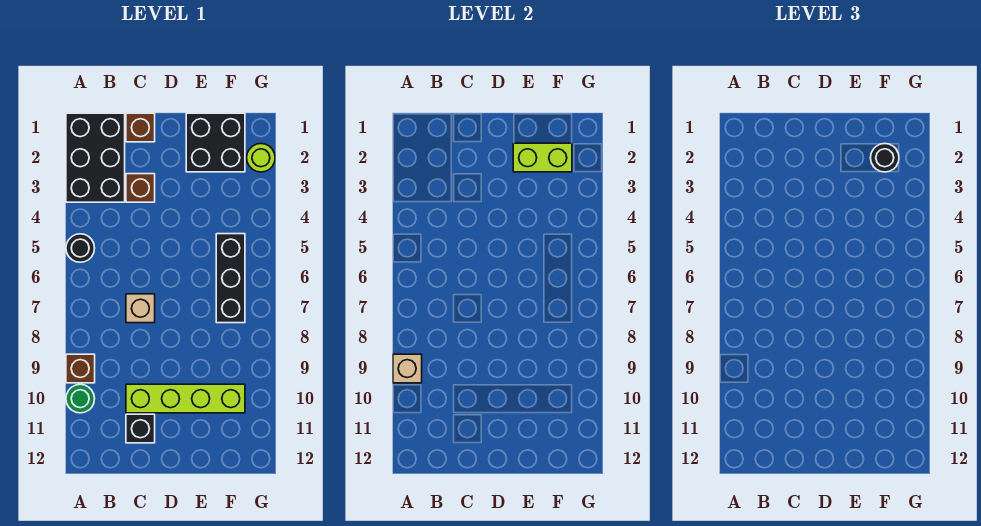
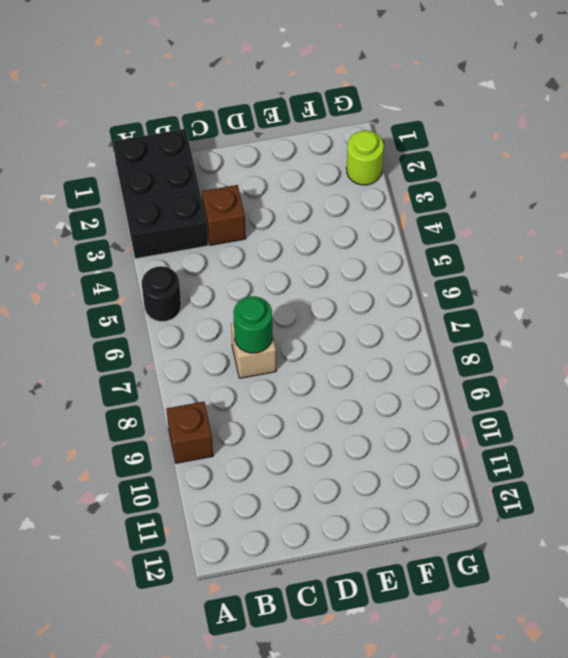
green round brick C7 level 2 -> green round brick A10 level 1
none -> brown brick C1 level 1
none -> lime brick C10:F10 level 1
none -> black brick C11 level 1

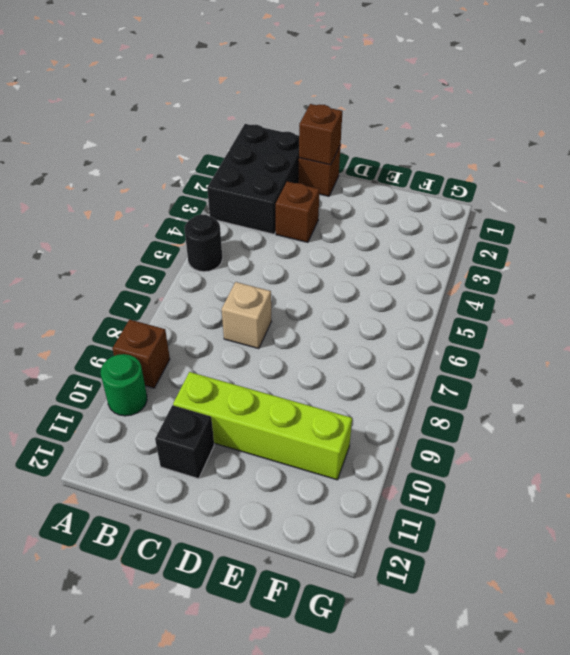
brown brick C1 level 2 -> none
none -> black brick E1:F2 level 1
none -> black brick F5:F7 level 1
none -> lime round brick G2 level 1

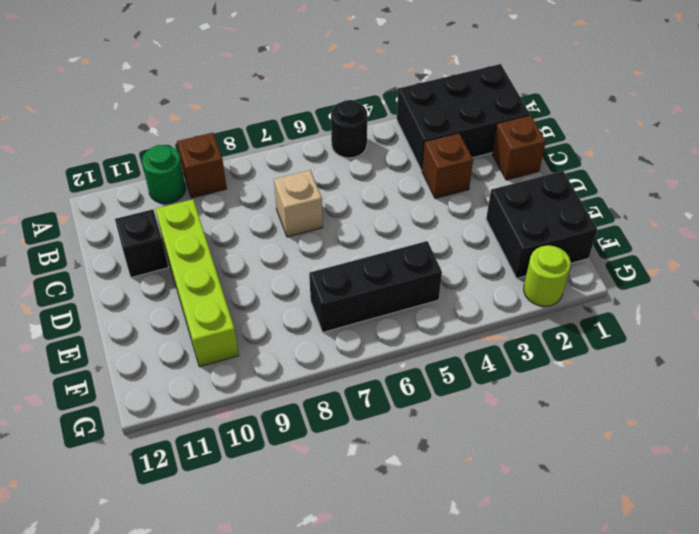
none -> tan brick A9 level 2
none -> lime brick E2:F2 level 2
none -> black round brick F2 level 3

